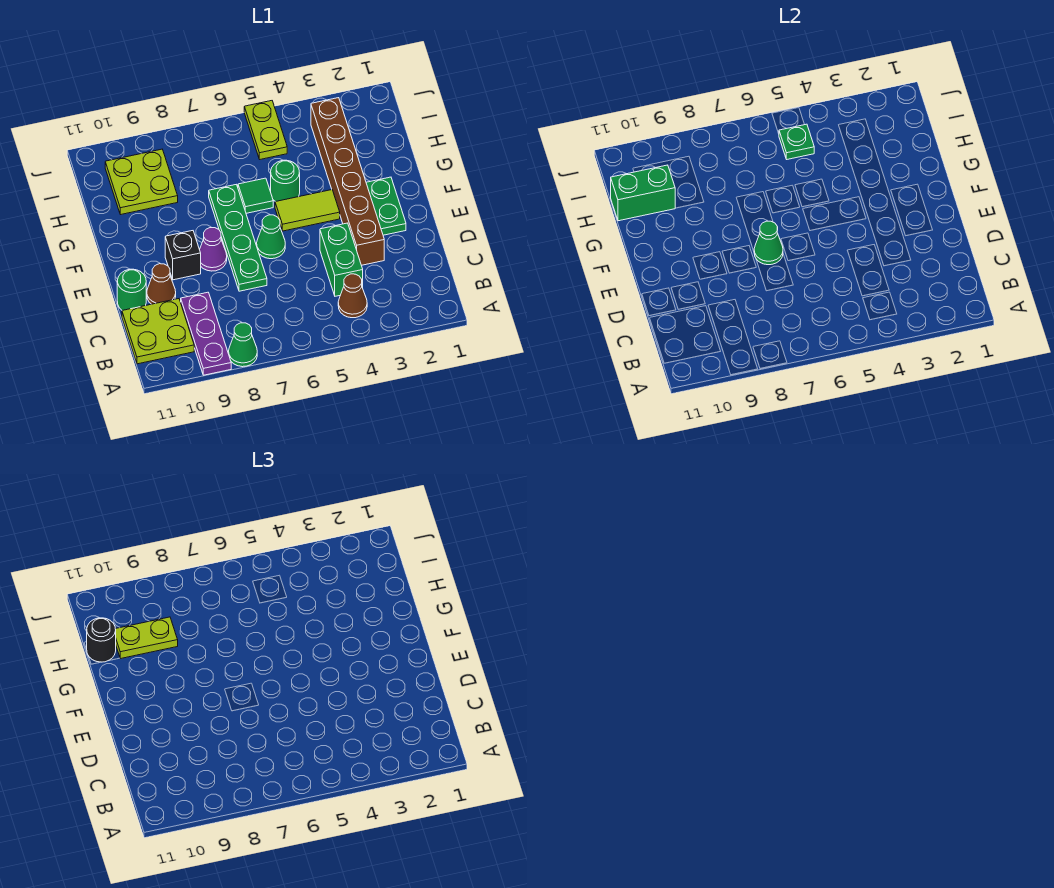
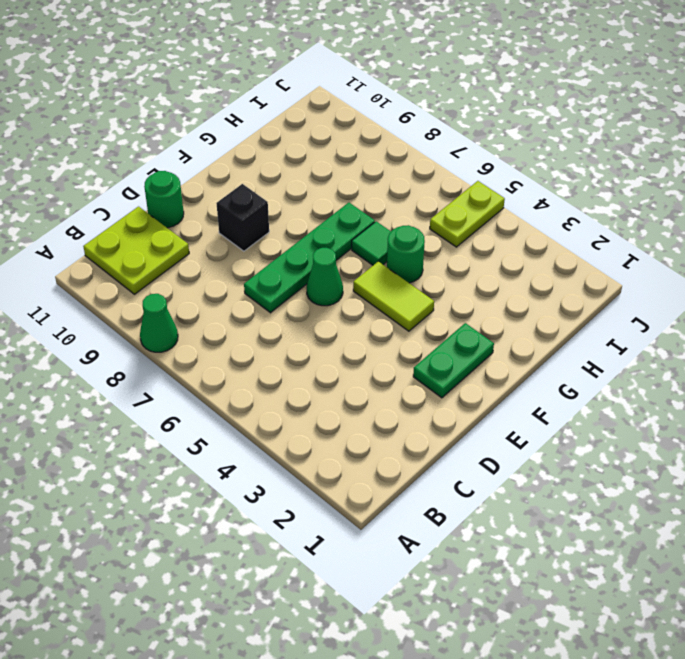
none -> purple plate A9:C9 level 1
none -> brown cone B4 level 1
none -> green brick C4:D4 level 1

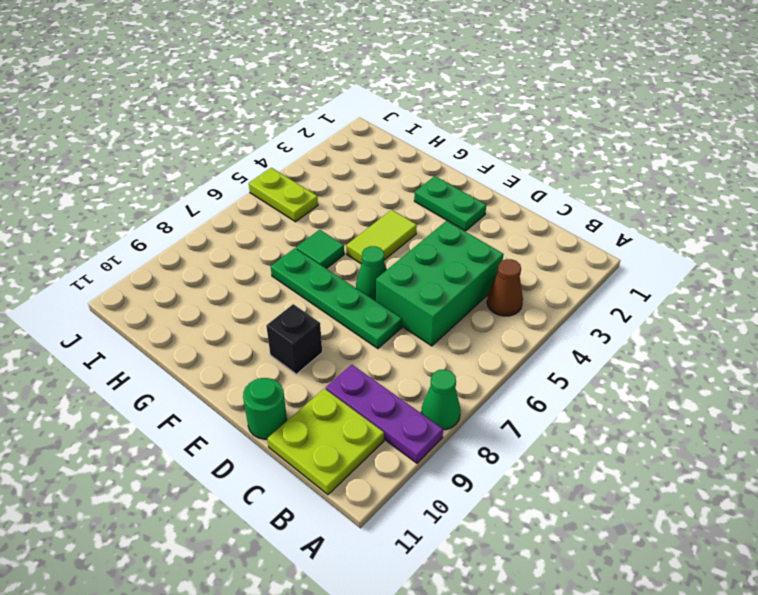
green brick C4:D6 level 1 -> green brick C4:D4 level 1
none -> brown brick D3:I3 level 1
none -> brown cone D10 level 1
none -> purple cone E8 level 1

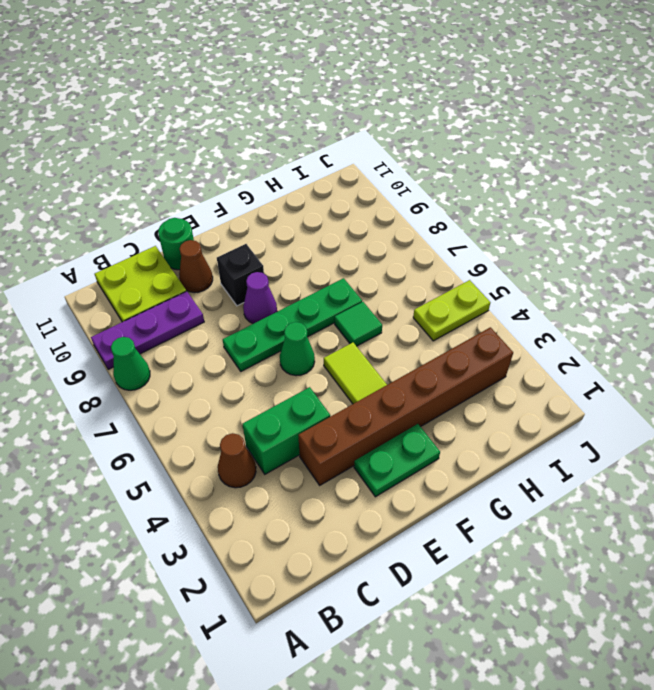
none -> green round brick G5 level 1
none -> lime plate H9:I10 level 1
none -> green cone E7 level 2

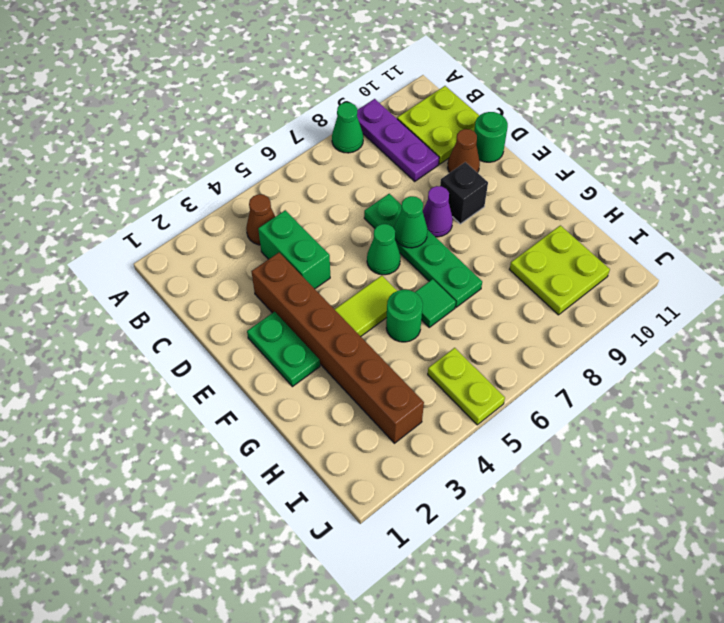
none -> green brick H10:H11 level 2
none -> green plate I5 level 2
none -> lime plate H9:H10 level 3

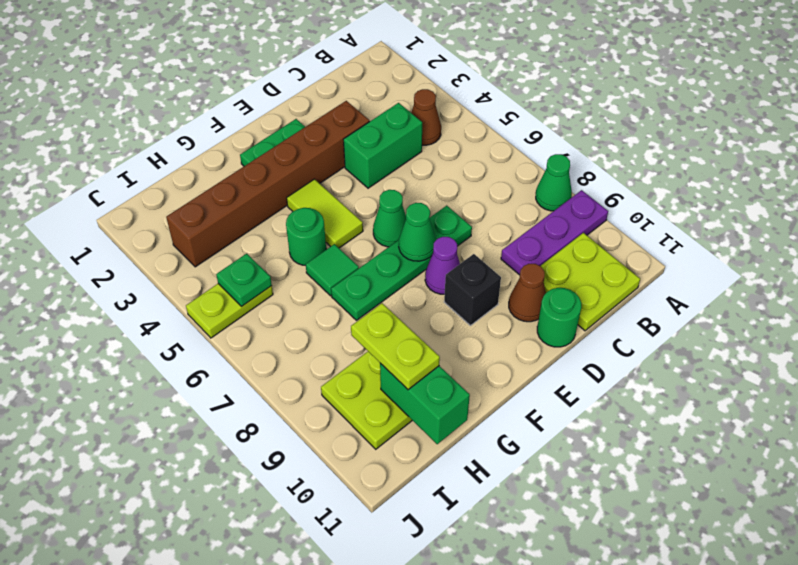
none -> black round brick H11 level 3

